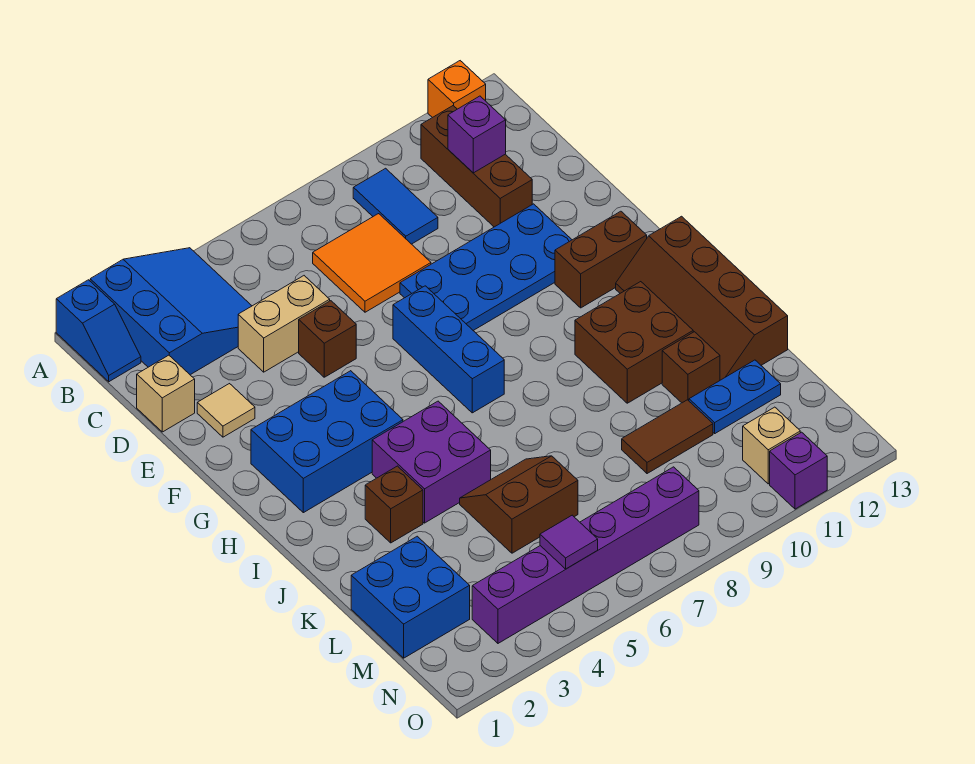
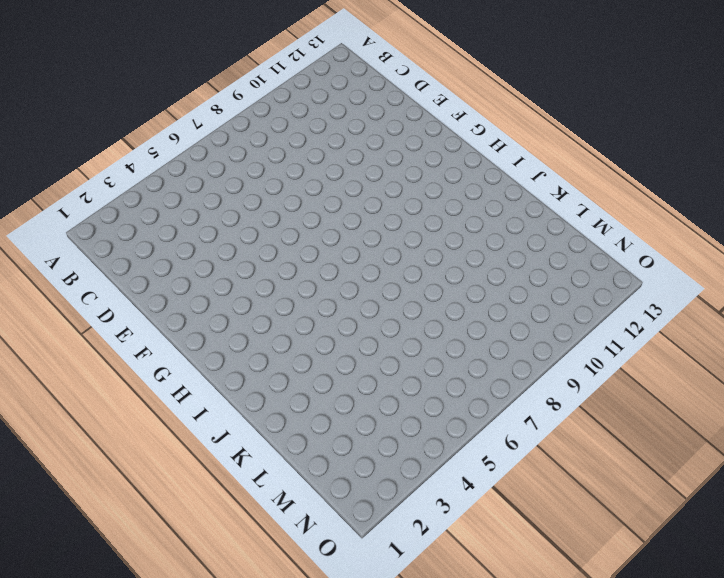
none -> blue slope A1:B1 level 1 top A
none -> blue slope A2:C4 level 1 top 2
none -> orange brick A12 level 1

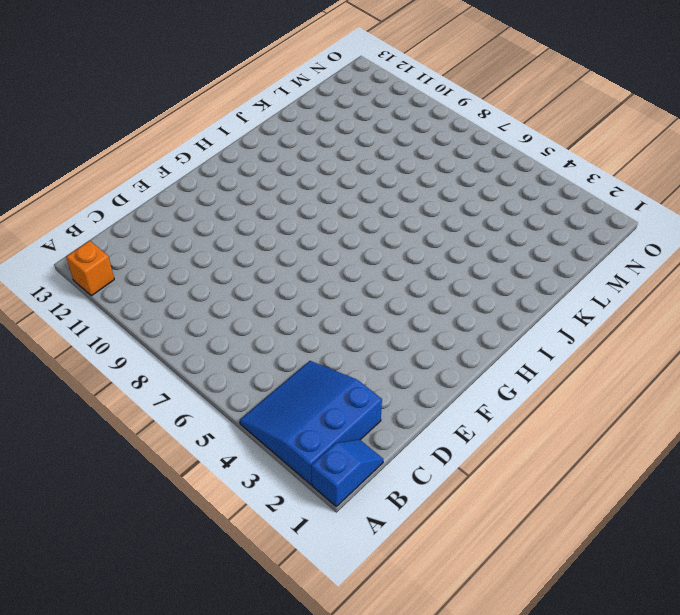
none -> blue tile B9:C9 level 1
none -> brown brick B11:D11 level 1
none -> orange tile C7:D8 level 1

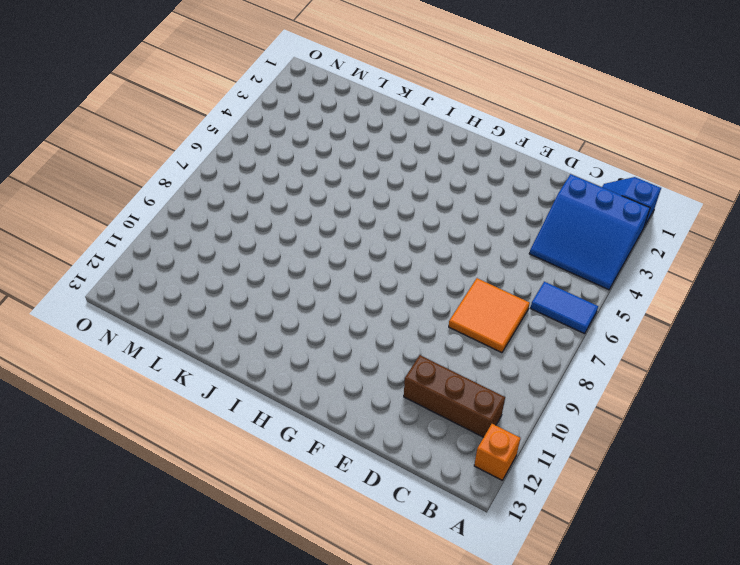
blue tile A6:B6 level 1 -> blue tile B9:C9 level 1
none -> tan brick D1 level 1
none -> tan brick D4:D5 level 1
none -> tan tile E2 level 1

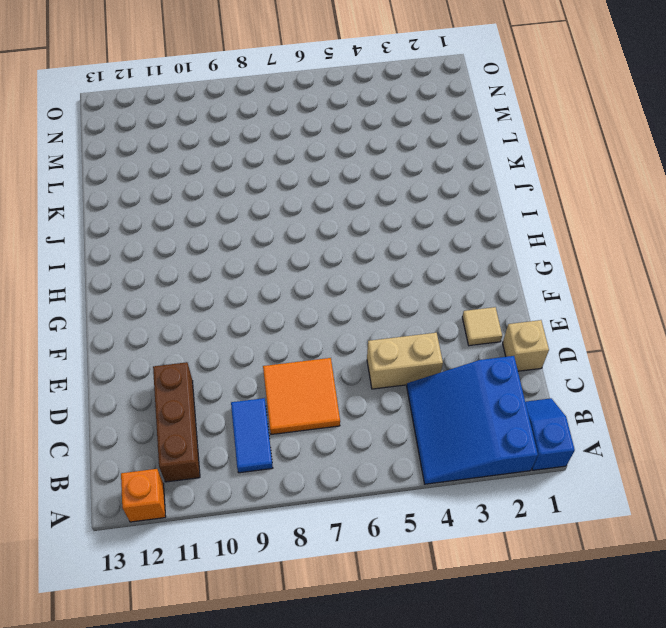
none -> brown brick E5 level 1
none -> blue plate E8:F11 level 1
none -> blue brick F7:H7 level 1

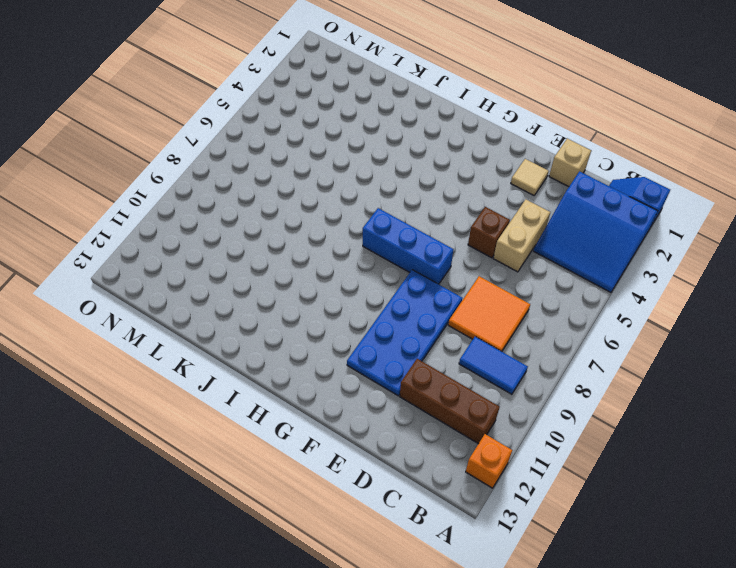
none -> blue brick G2:H4 level 1
none -> brown brick G11:G12 level 1
none -> brown slope H12:K13 level 1 top 13

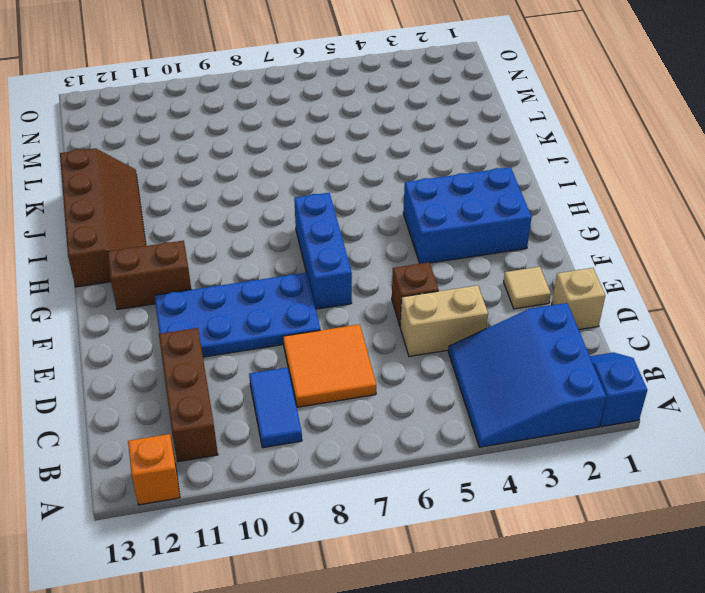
none -> purple brick I4:J5 level 1
none -> brown brick I10:J11 level 1
none -> brown brick J3 level 1

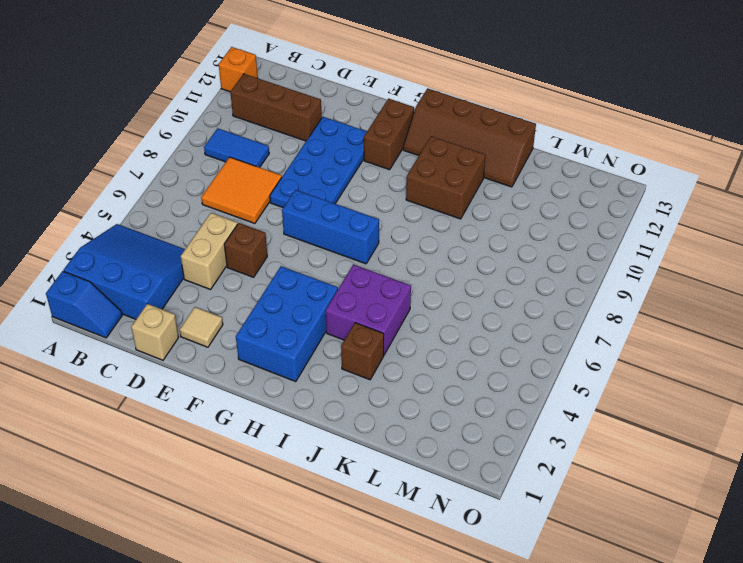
none -> brown slope K5:L6 level 1 top L
none -> brown brick K11 level 1
none -> blue brick L1:M2 level 1

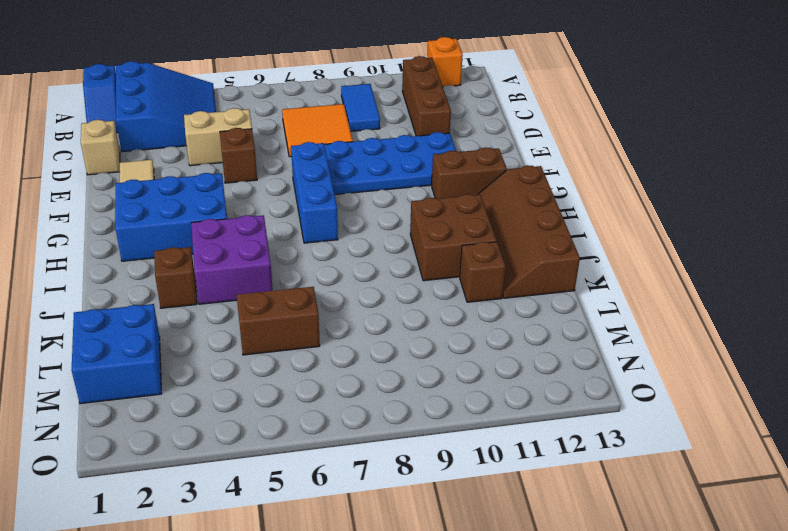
none -> brown tile L9:L10 level 1
none -> blue plate L11:L12 level 1
none -> purple brick N3:N8 level 1

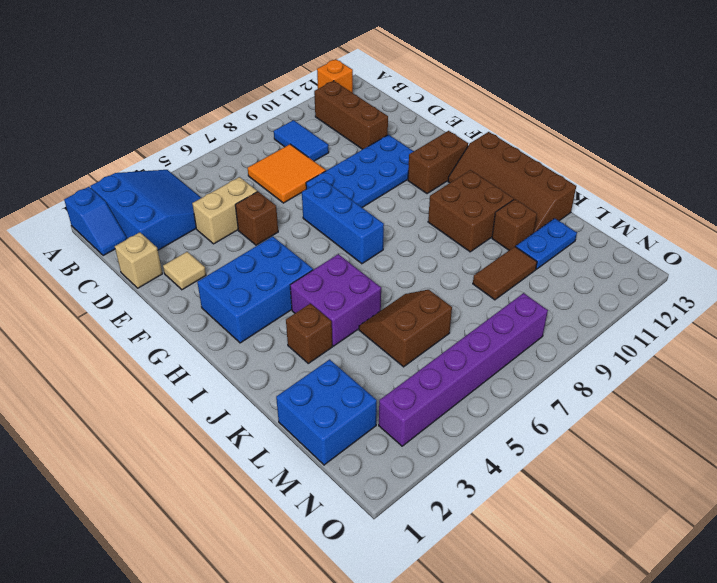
none -> tan brick N11 level 1
none -> purple brick O11 level 1
none -> purple brick C11 level 2

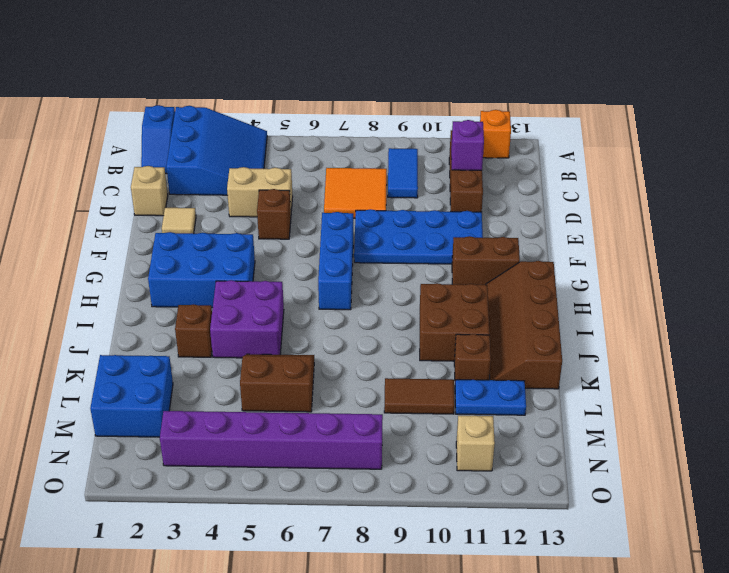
none -> purple brick O11 level 1
none -> purple tile N5 level 2

